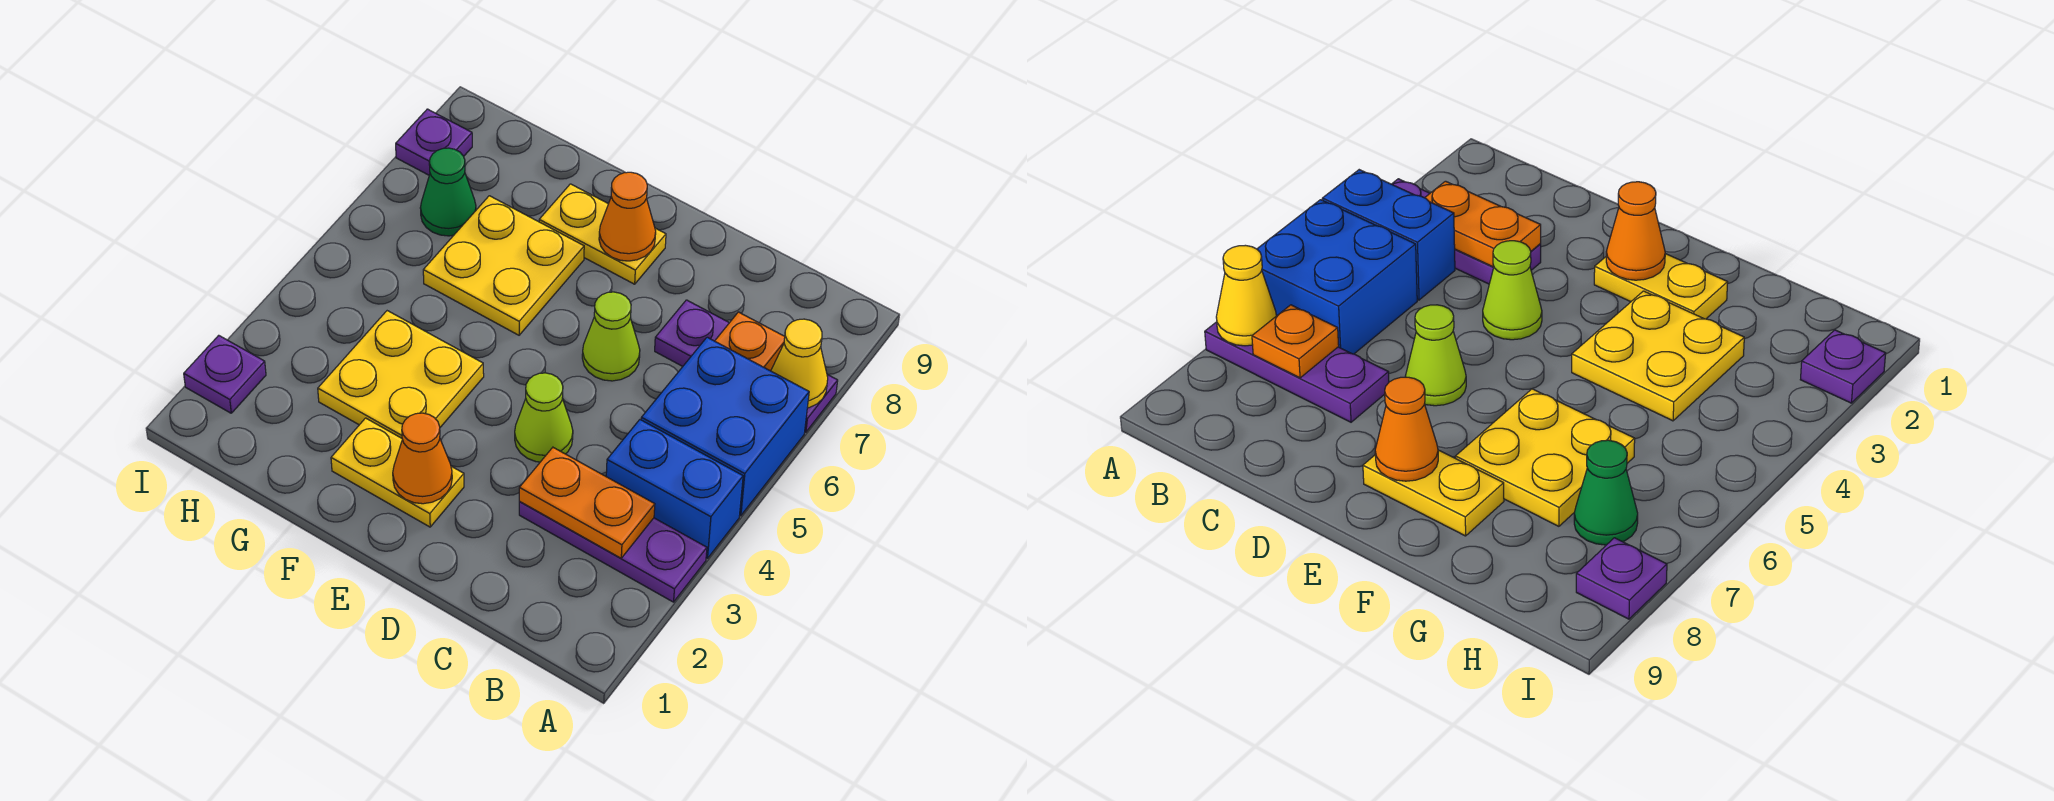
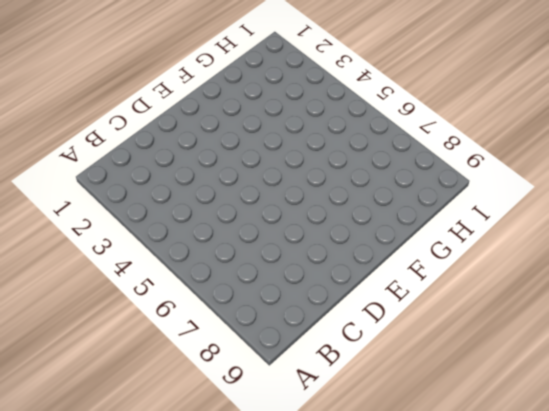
none -> purple plate A3:C3 level 1
none -> blue brick A4:B4 level 1
none -> blue brick A5:B6 level 1

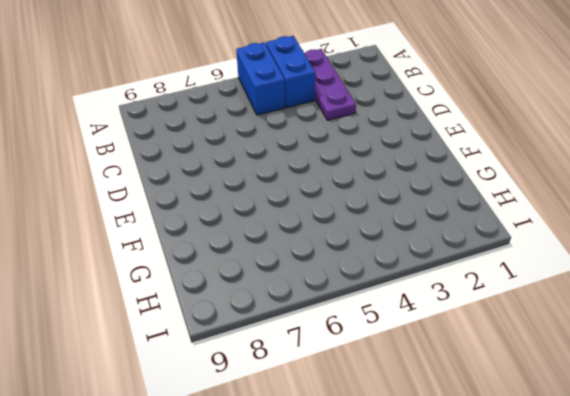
blue brick A5:B5 level 1 -> blue brick A5:B6 level 1
none -> purple plate A7:C7 level 1
none -> lime cone D4 level 1
none -> lime cone D6 level 1

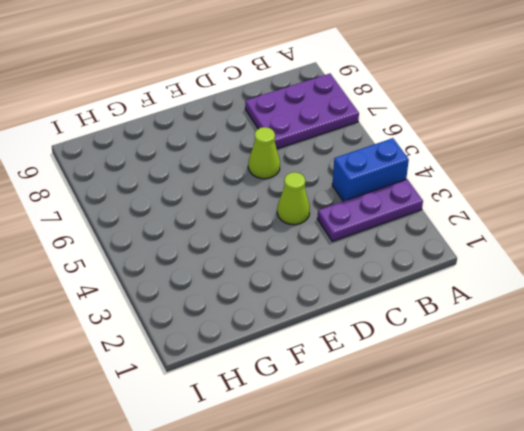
purple plate A7:C8 level 1 -> purple plate A7:C7 level 1
none -> blue brick A5:B6 level 1
none -> yellow plate E2:F2 level 1
none -> yellow plate E8:F8 level 1

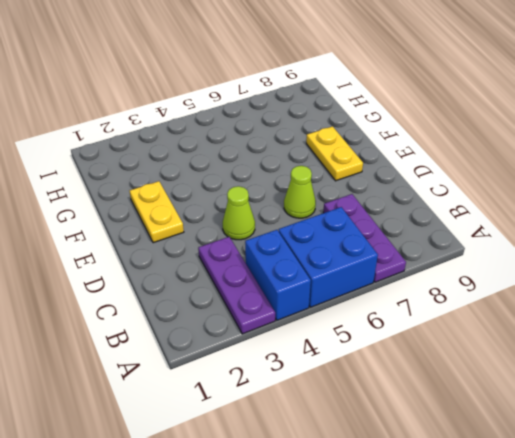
none -> yellow plate F3:G4 level 1
none -> yellow plate F6:G7 level 1
none -> green cone H7 level 1

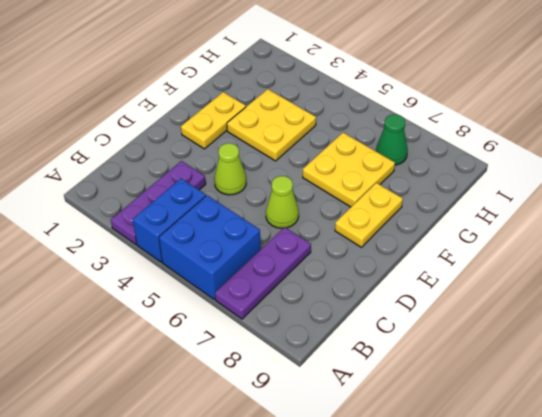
none -> purple plate I2 level 1
none -> purple plate I8 level 1
none -> yellow cone A7 level 2

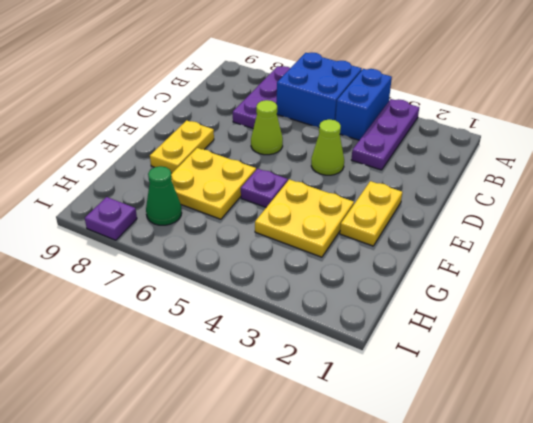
purple plate F5 level 1 -> purple plate I2 level 1
none -> yellow cone A7 level 2
none -> orange plate B3:C3 level 2
none -> orange plate B7 level 2

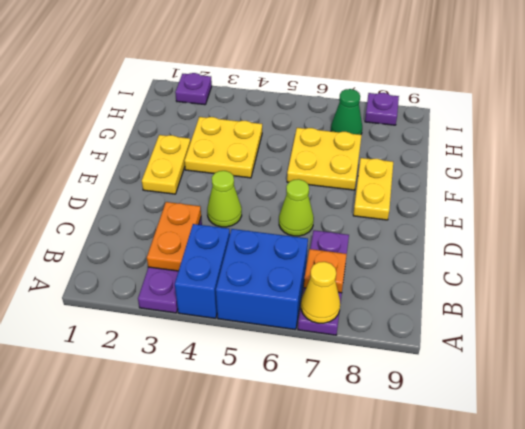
none -> orange cone E2 level 2
none -> orange cone E8 level 2

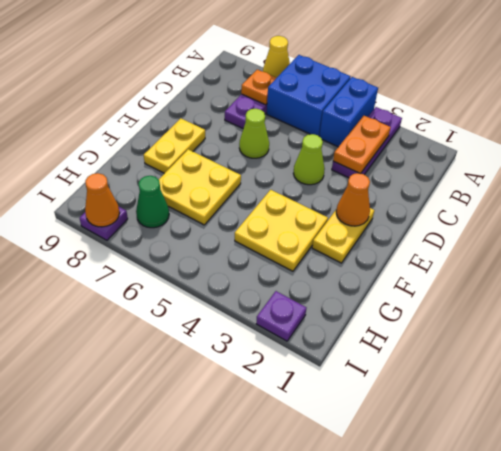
orange cone I8 level 2 -> orange cone E8 level 2

